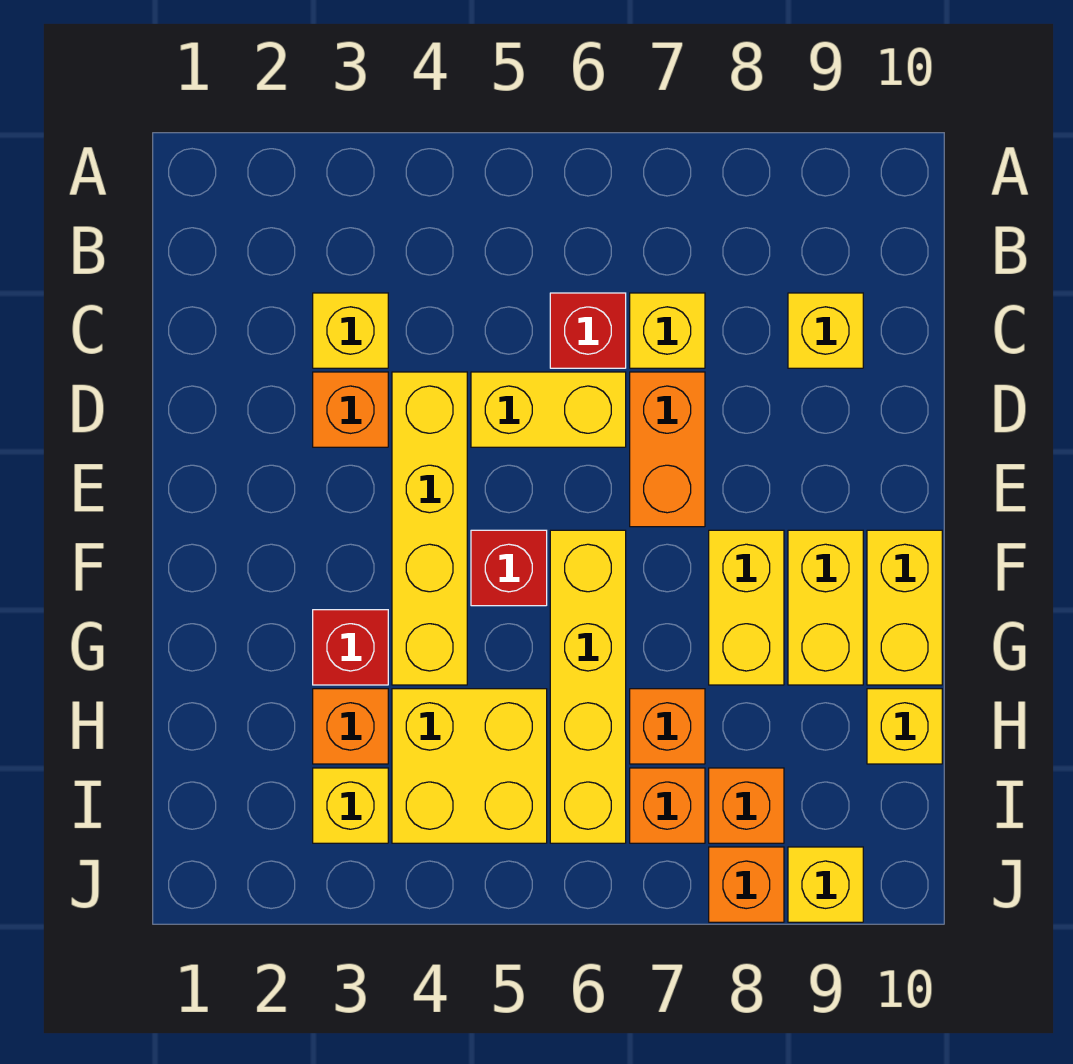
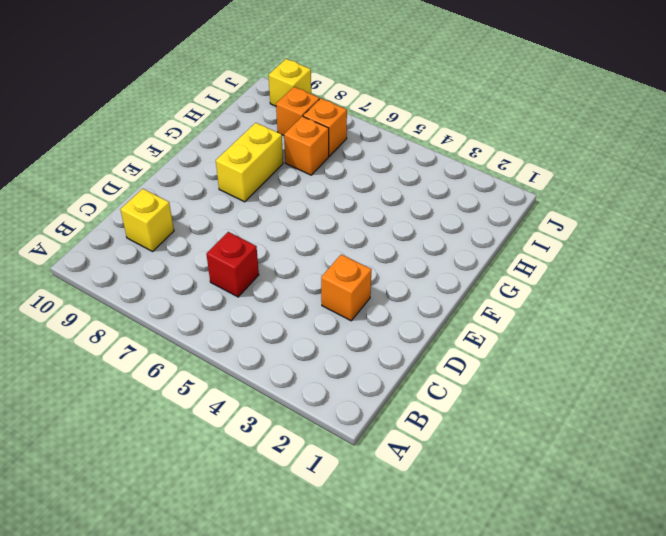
none -> yellow brick C3 level 1
none -> yellow brick C7 level 1
none -> yellow brick D4:G4 level 1

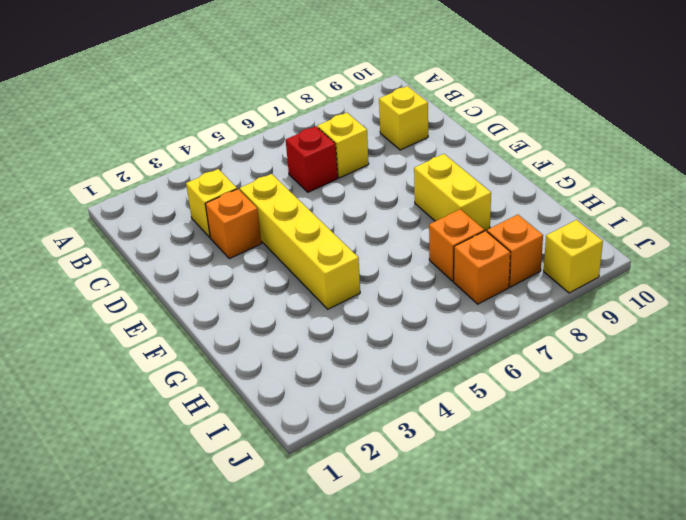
none -> yellow brick D5:D6 level 1
none -> orange brick D7:E7 level 1
none -> red brick F5 level 1

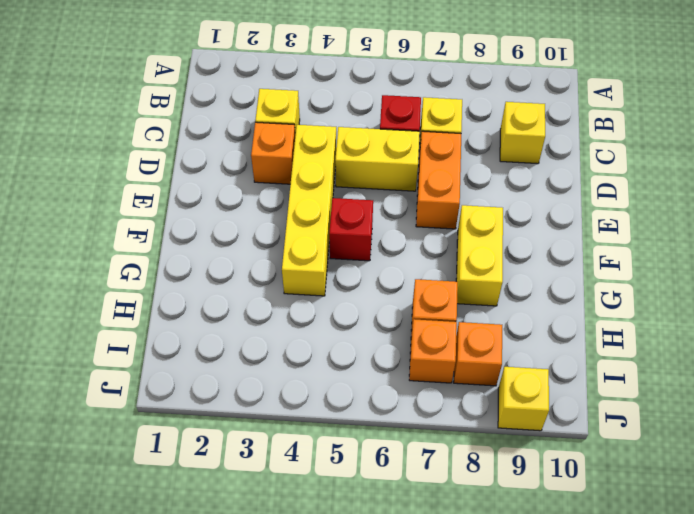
none -> yellow brick F6:I6 level 1
none -> yellow brick F9:G9 level 1
none -> yellow brick F10:G10 level 1

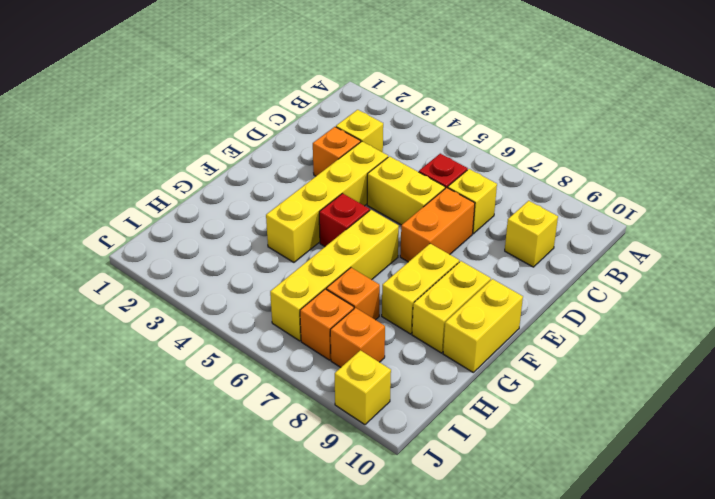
none -> red brick G3 level 1
none -> orange brick H3 level 1
none -> yellow brick H4:I5 level 1

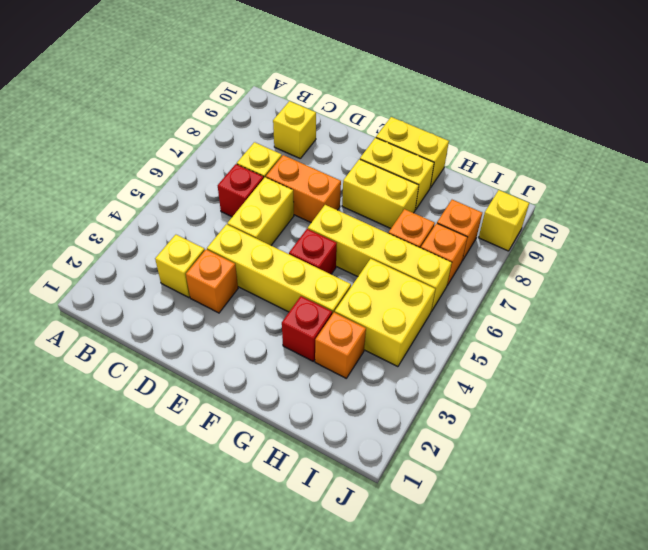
none -> yellow brick H10 level 1
none -> yellow brick I3 level 1
none -> orange brick J8 level 1

